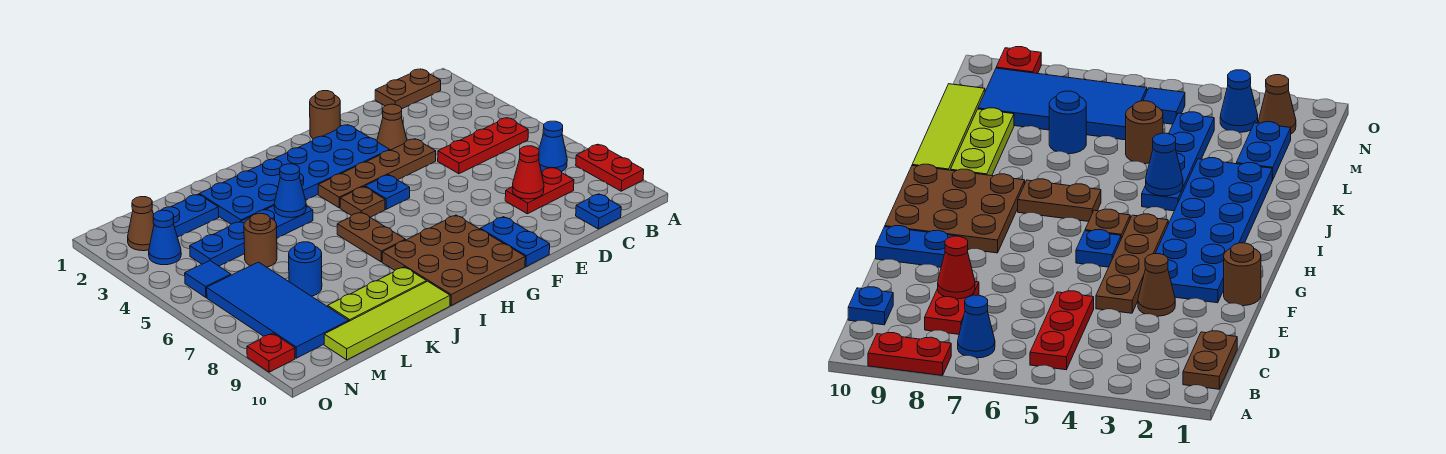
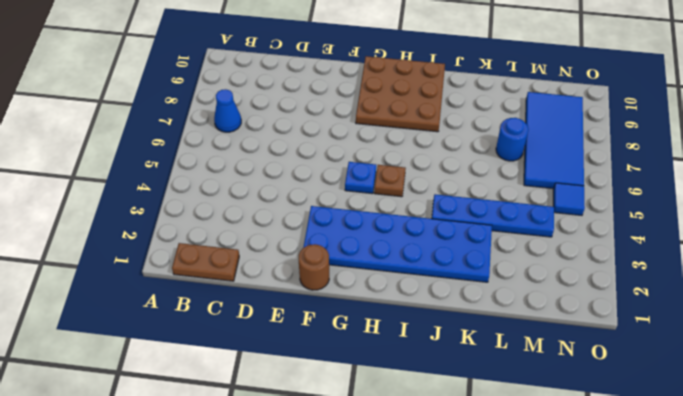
none -> red plate A8:A9 level 1
none -> red plate B5:D5 level 1
none -> red plate C8:D8 level 1

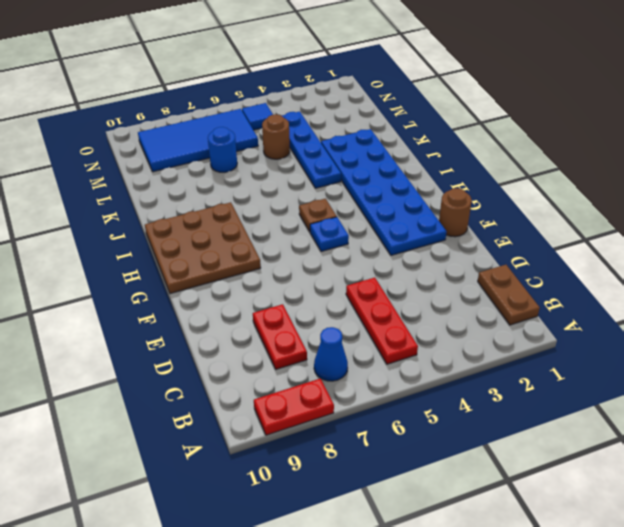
none -> blue plate C10 level 1
none -> brown cone E3 level 1
none -> brown plate E4:H4 level 1

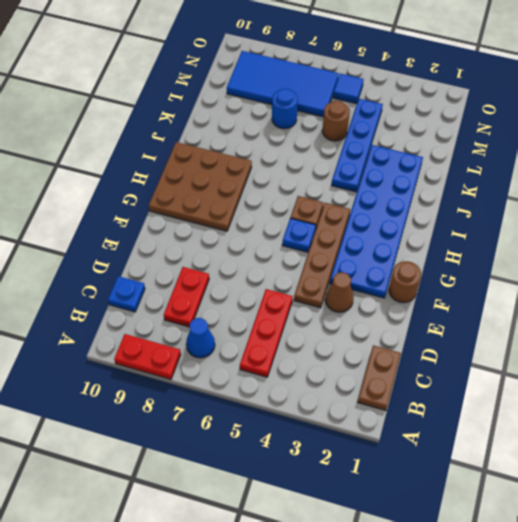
none -> blue plate F9:F10 level 1
none -> brown plate I6:I7 level 1
none -> lime plate J9:L9 level 1

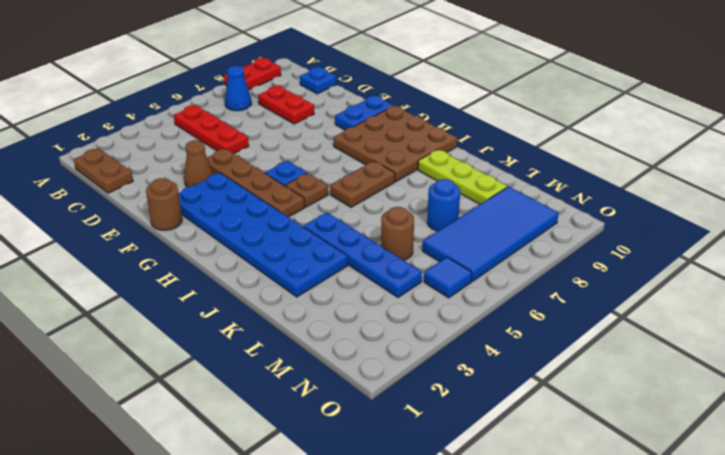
none -> lime tile J10:M10 level 1
none -> blue plate L2:M2 level 1
none -> brown cone N2 level 1

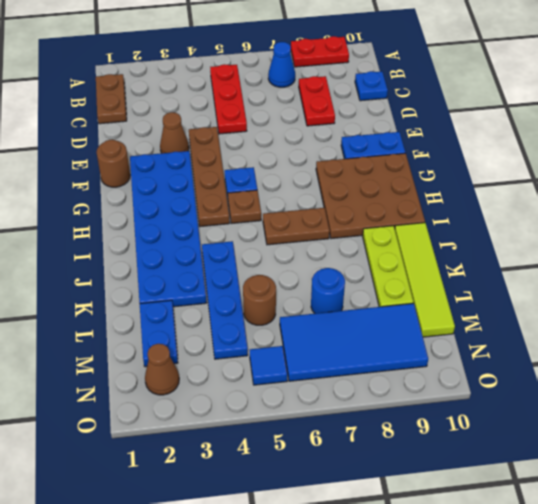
none -> blue cone N3 level 1
none -> red plate O9 level 1
none -> red cone D8 level 2

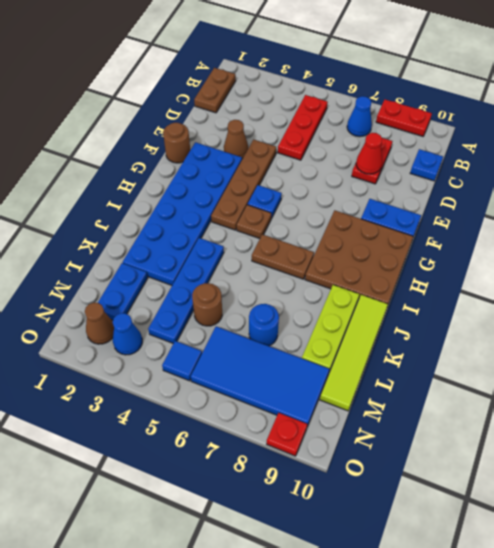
none -> blue cone J4 level 2

